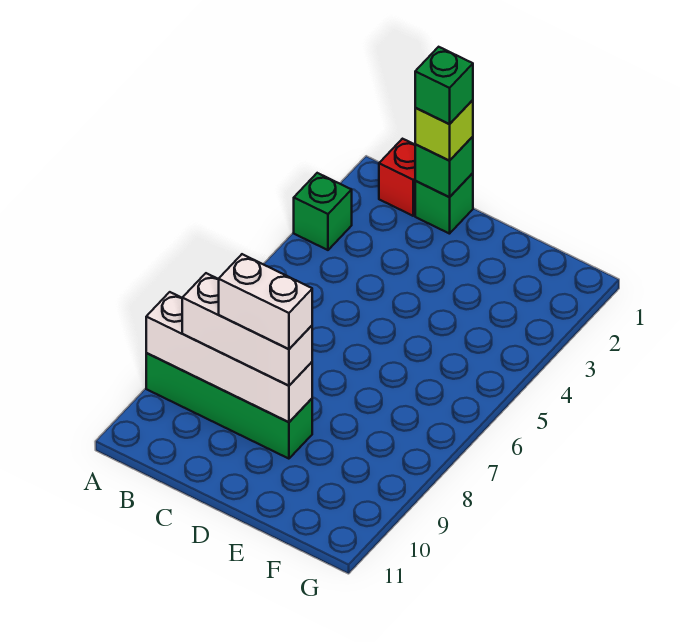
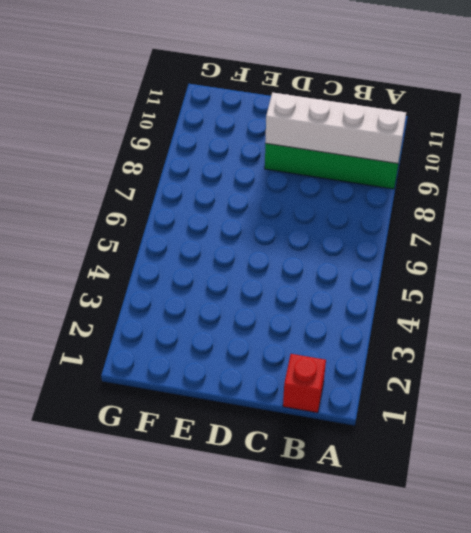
none -> green brick A3 level 1
none -> green brick C1 level 1

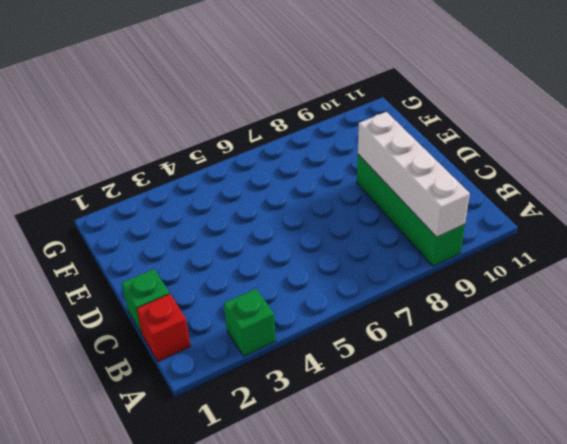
none -> green brick C1 level 2
none -> white brick B9:D9 level 3

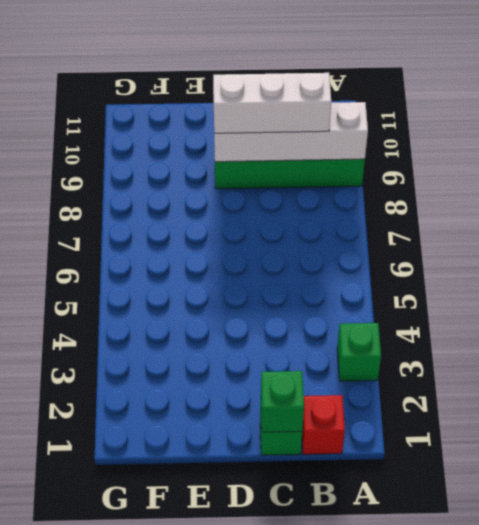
none -> lime brick C1 level 3
none -> green brick C1 level 4

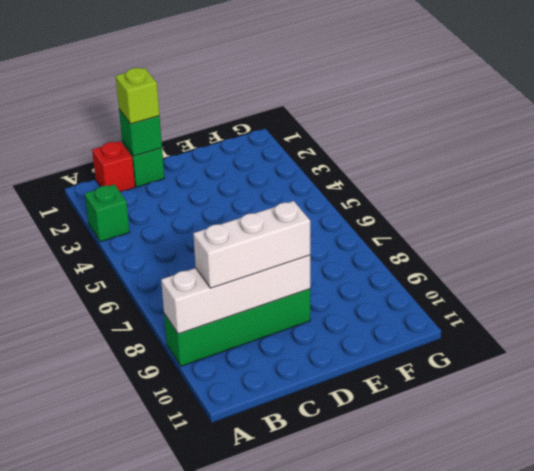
none -> green brick C1 level 4
none -> white brick C9:D9 level 4

